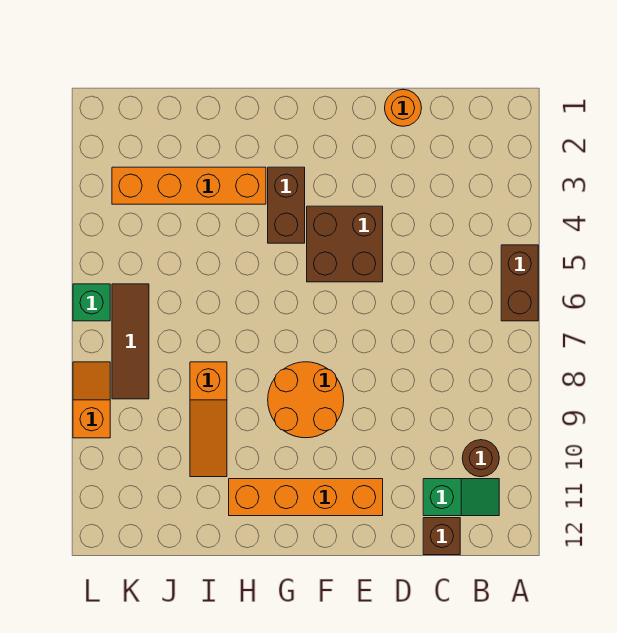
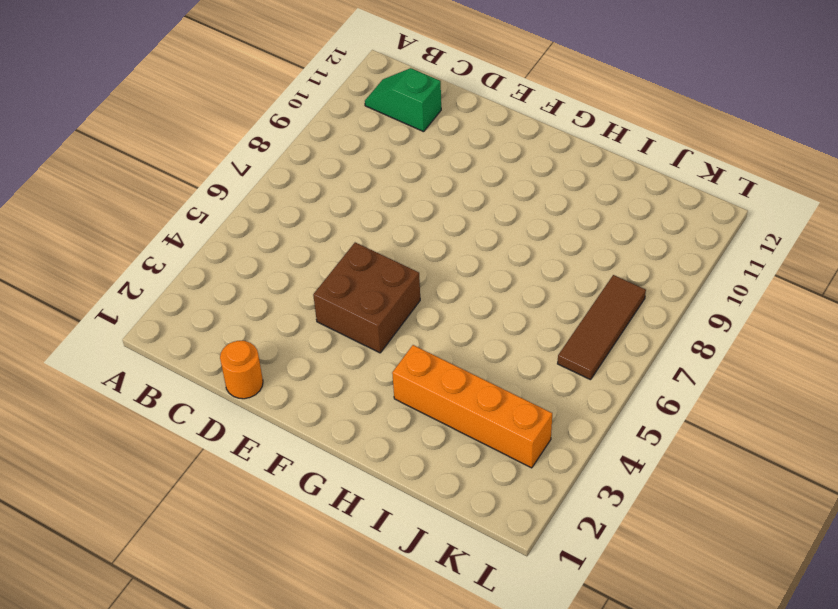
none -> brown brick A5:A6 level 1
none -> brown round brick B10 level 1
none -> brown brick C12 level 1

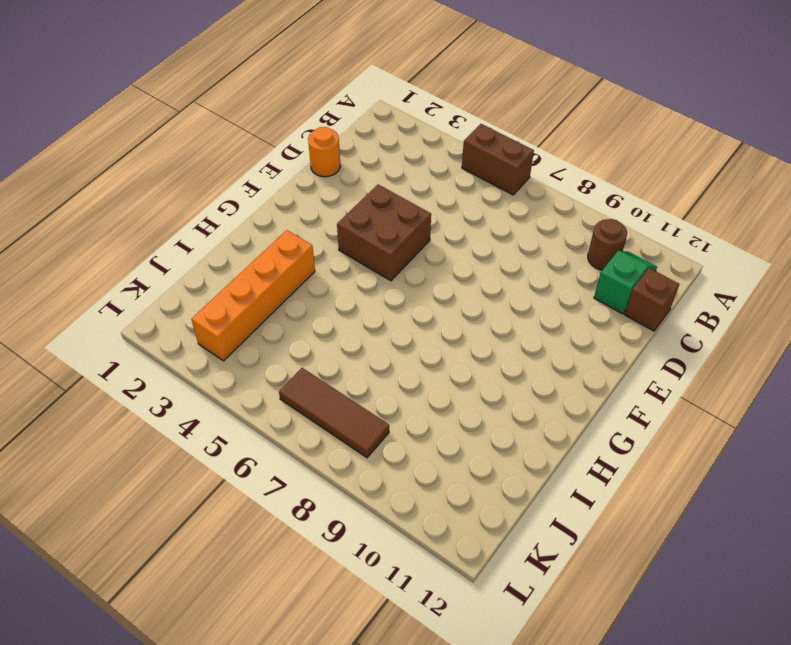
none -> orange brick E11:H11 level 1
none -> orange round brick F8:G9 level 1
none -> brown brick G3:G4 level 1

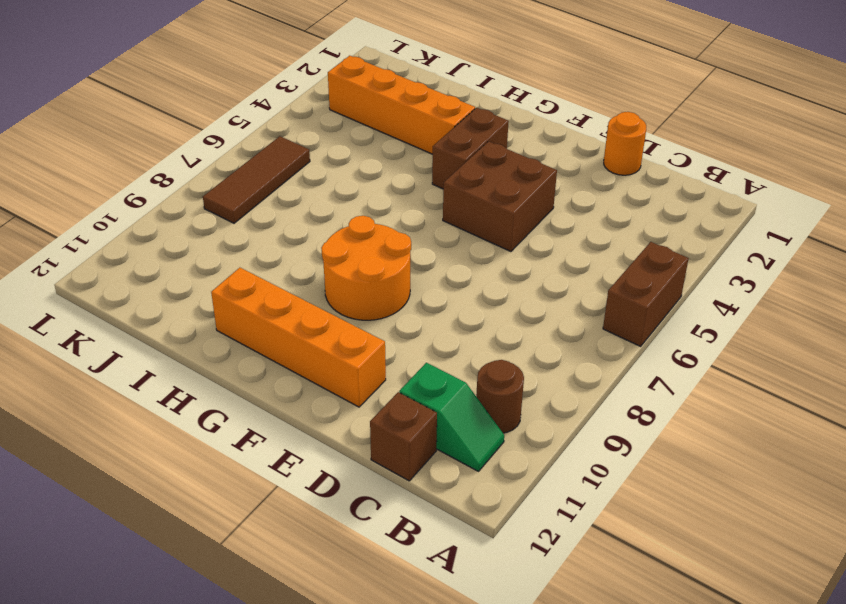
none -> orange slope I8:I10 level 1 top 8
none -> green brick L6 level 1
none -> orange slope L8:L9 level 1 top 9

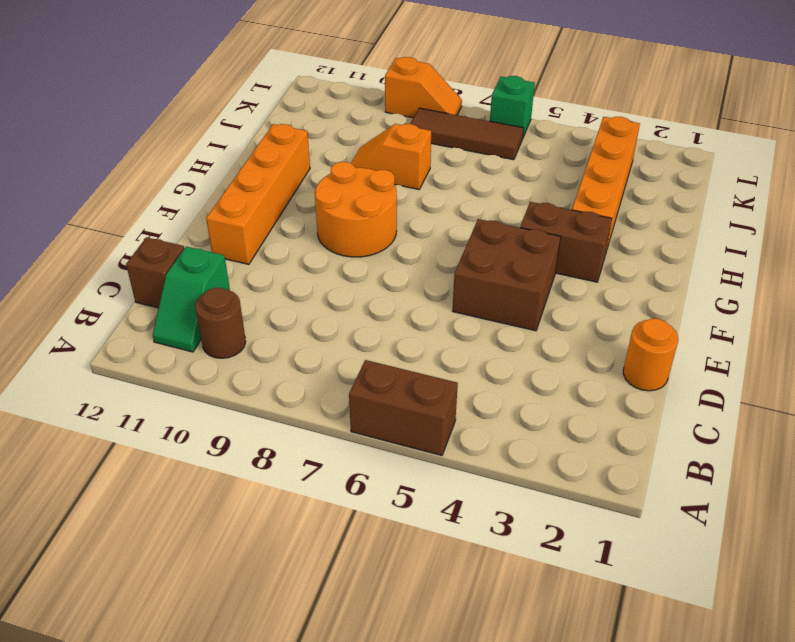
orange slope I8:I9 level 1 top 8 -> orange slope I8:I10 level 1 top 8

